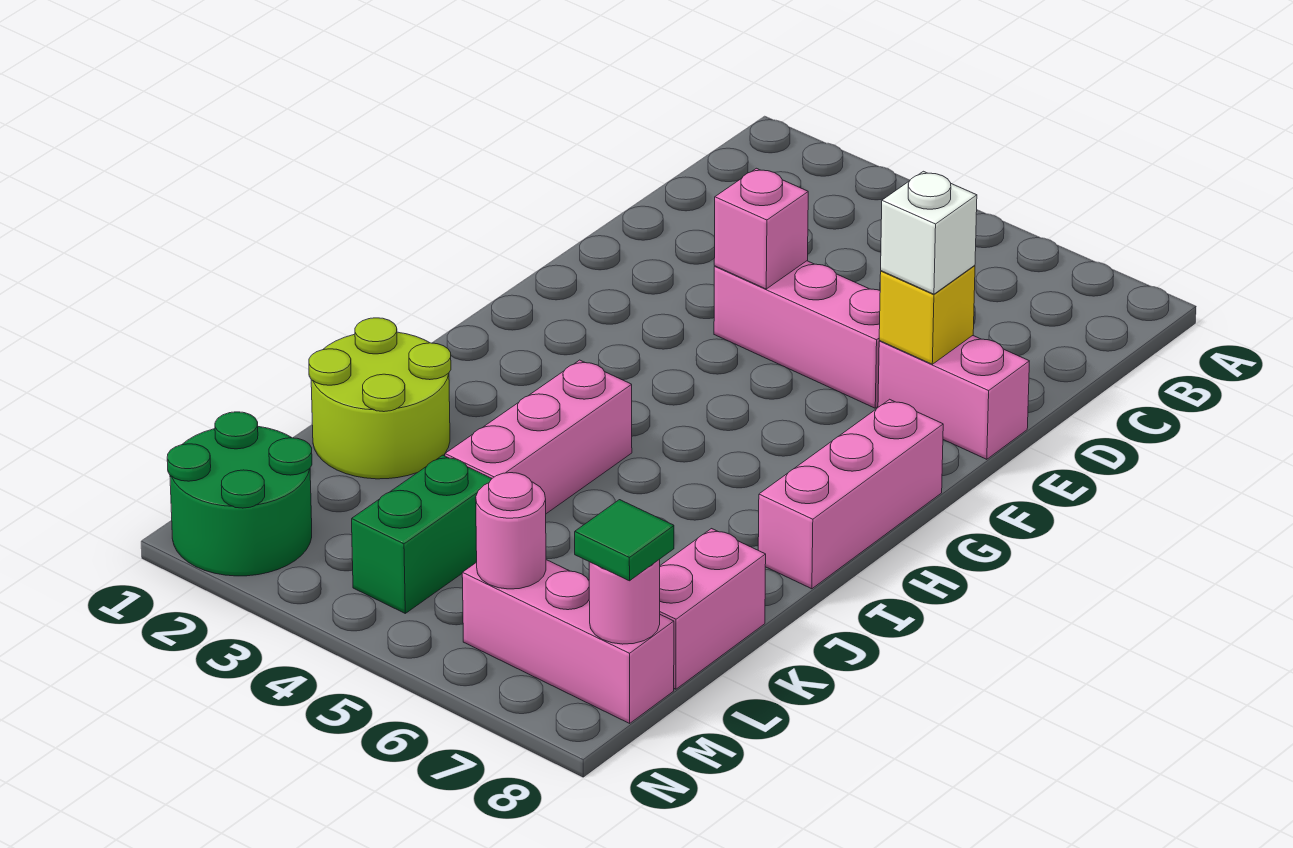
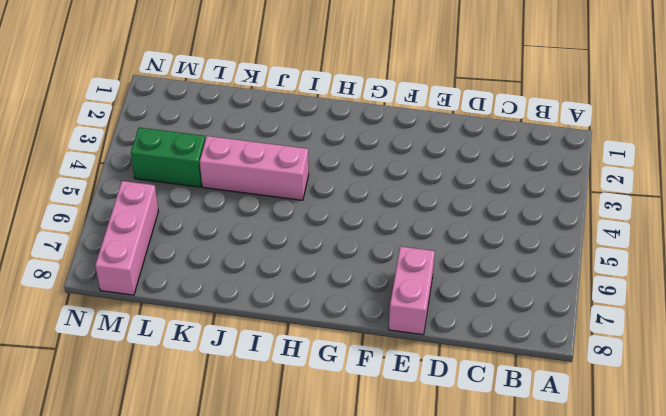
none -> pink brick E4:E6 level 1
none -> pink brick G8:I8 level 1
none -> lime round brick J1:K2 level 1

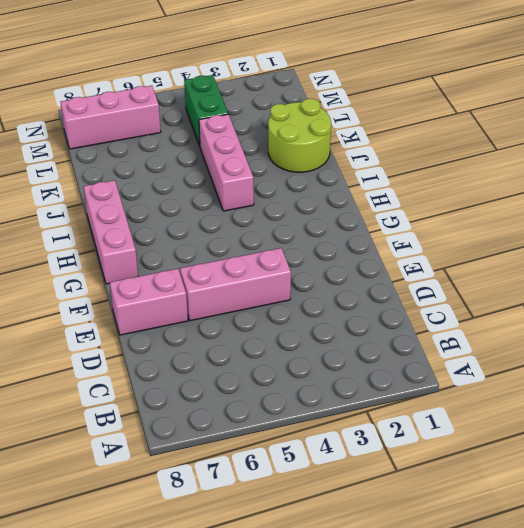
none -> pink brick K8:L8 level 1
none -> green round brick M1:N2 level 1
none -> pink brick E4 level 2

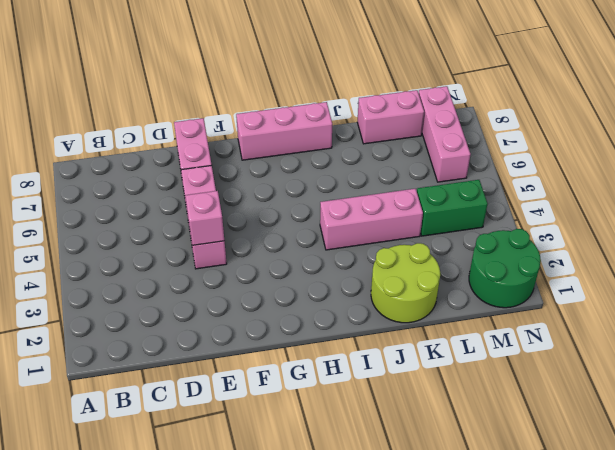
none -> yellow brick E7 level 2
none -> pink round brick M6 level 2
none -> pink round brick M8 level 2

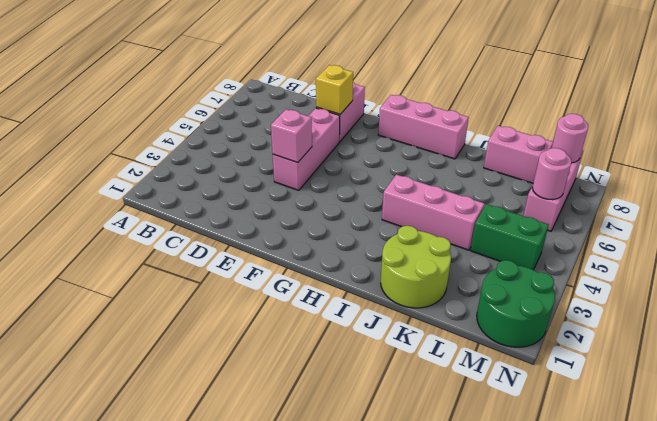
none -> white brick E7 level 3
none -> green tile M8 level 3

